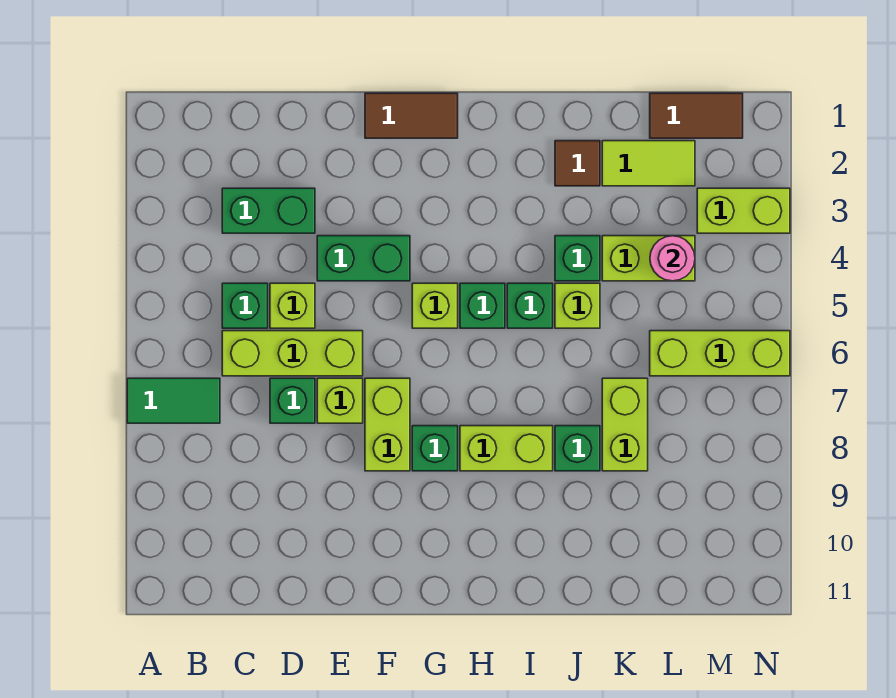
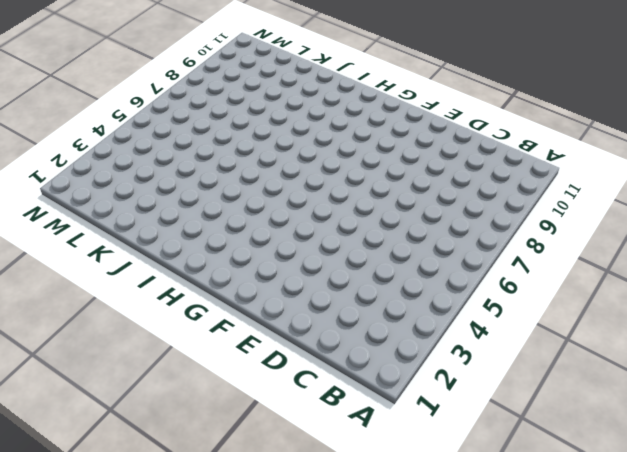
none -> green tile A7:B7 level 1
none -> green brick C3:D3 level 1
none -> green brick C5 level 1

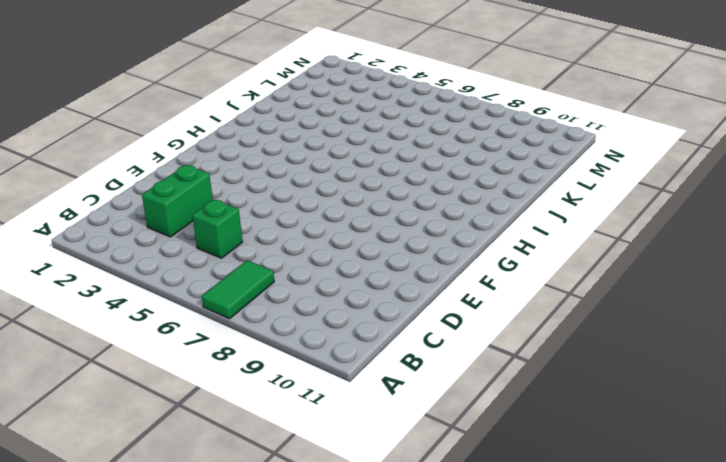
none -> lime brick C6:E6 level 1
none -> lime brick D5 level 1
none -> green brick D7 level 1

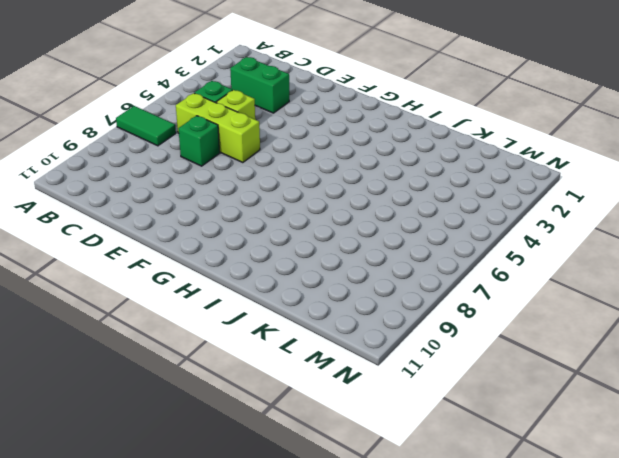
none -> green brick E4:F4 level 1
none -> lime brick E7 level 1
none -> brown tile F1:G1 level 1

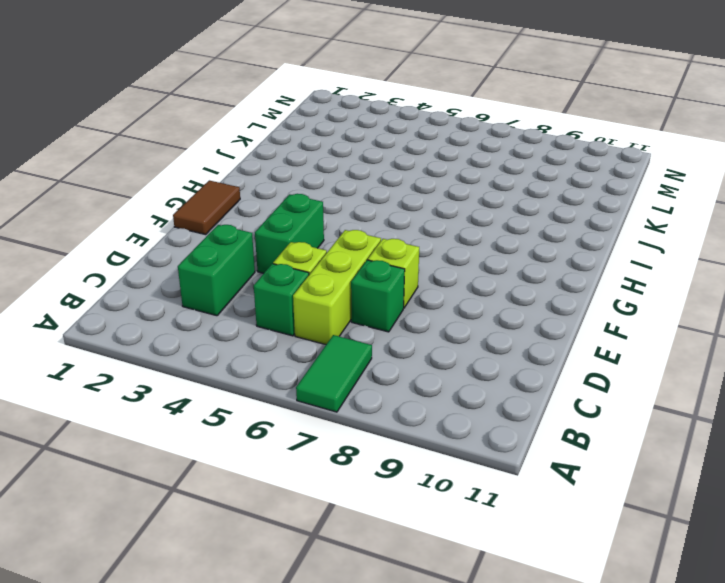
none -> lime brick F7:F8 level 1
none -> lime brick G5 level 1
none -> green brick G8 level 1

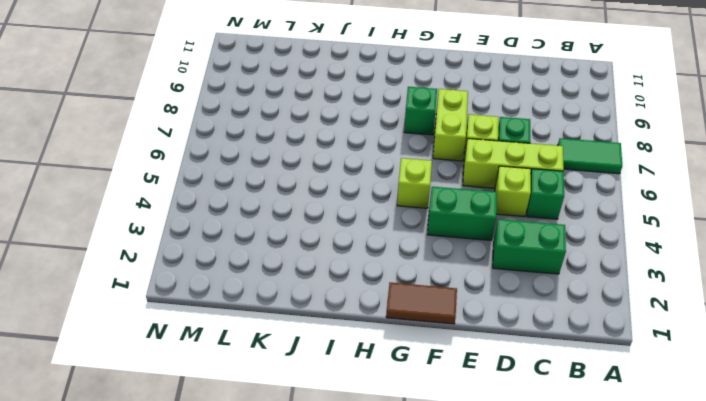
none -> green brick H5 level 1
none -> lime brick H8:I8 level 1
none -> green brick I5 level 1

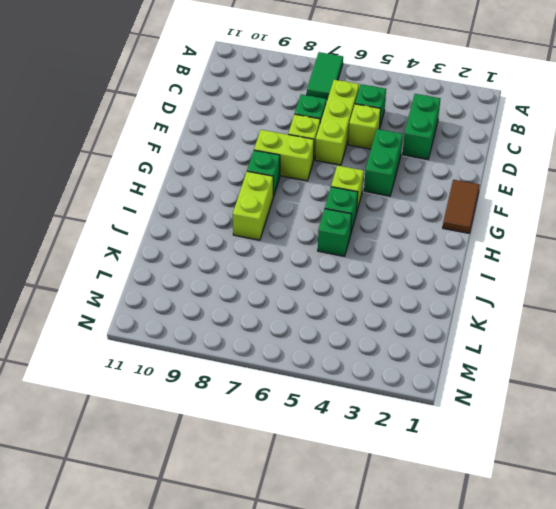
none -> brown tile J2 level 1
none -> green brick J4 level 1
none -> lime brick J5 level 1

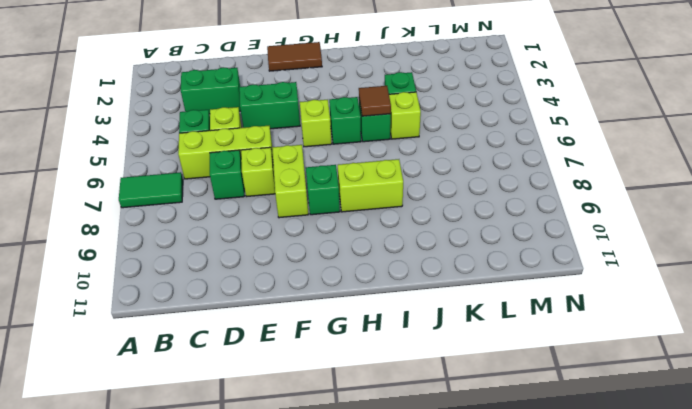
brown tile I5 level 2 -> brown tile J2 level 1
none -> green brick J8 level 1
none -> lime tile K2:L2 level 1
none -> lime brick K4:L4 level 1

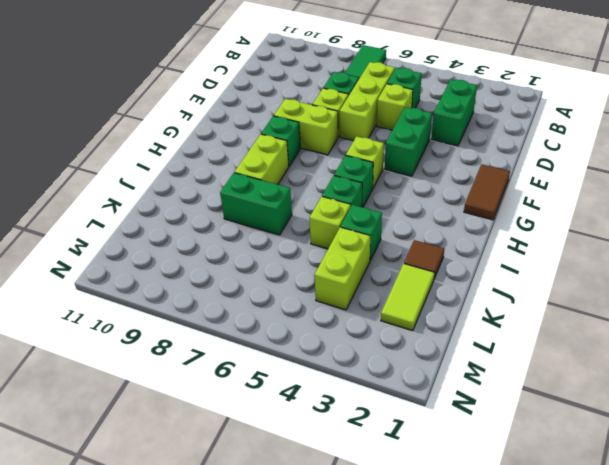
green brick J7:J8 level 1 -> green brick J8 level 1
none -> lime brick K7:K8 level 1
none -> brown tile L1:M1 level 1
none -> lime brick L6:N6 level 1

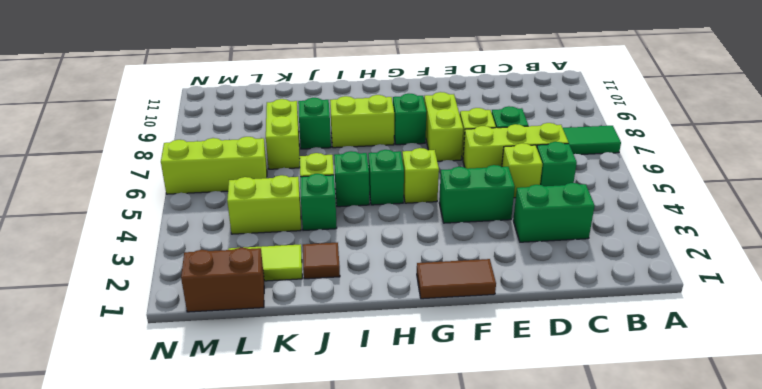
brown brick L1:M1 level 1 -> brown tile L1:M1 level 1
none -> lime brick M3:N3 level 1
none -> pink round brick L4 level 2

